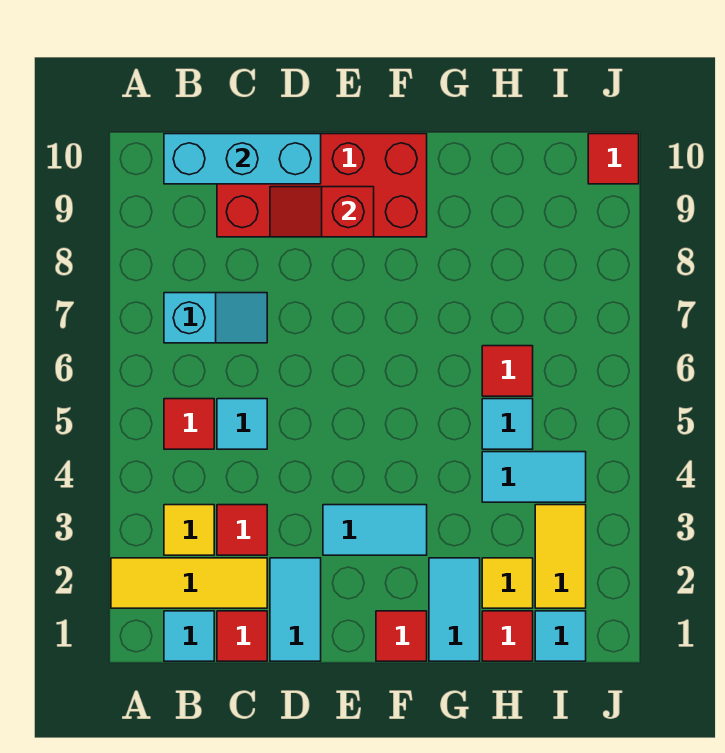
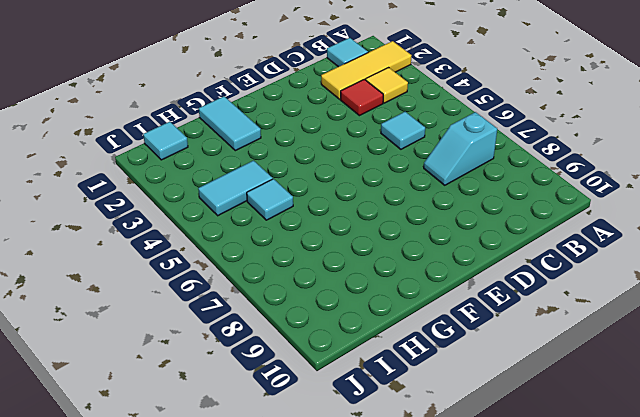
none -> red tile B5 level 1
none -> red tile C1 level 1
none -> red brick C9:F10 level 1

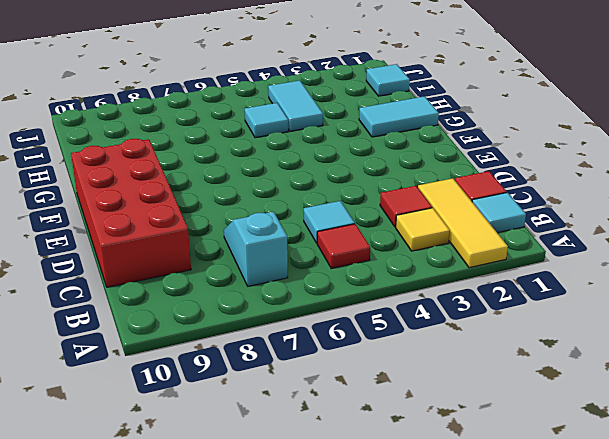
none -> cyan tile D1:D2 level 1
none -> cyan tile E3:F3 level 1
none -> red tile F1 level 1

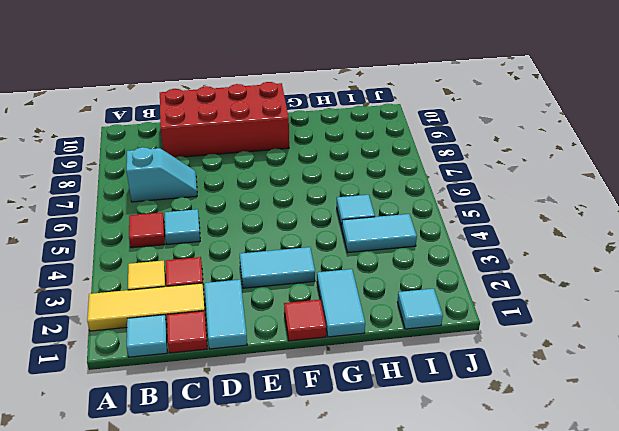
none -> red tile H1 level 1
none -> yellow tile H2 level 1
none -> red tile H6 level 1

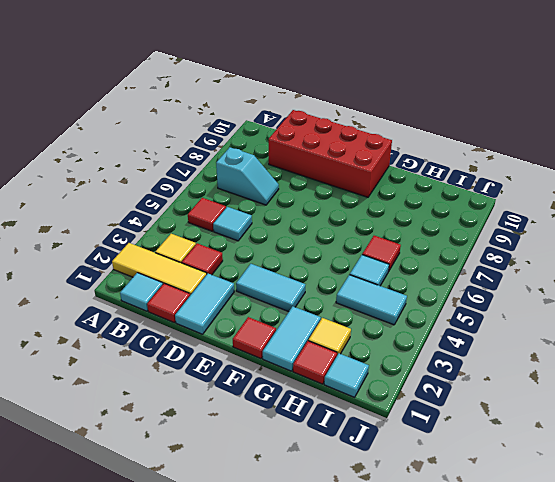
none -> yellow tile I2:I3 level 1
none -> red tile J10 level 1
none -> cyan brick B10:D10 level 2

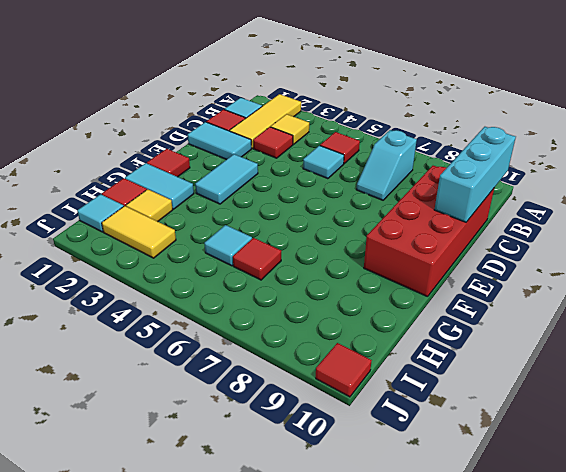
none -> cyan tile H4:I4 level 1
none -> red slope D9:E9 level 2 top E

